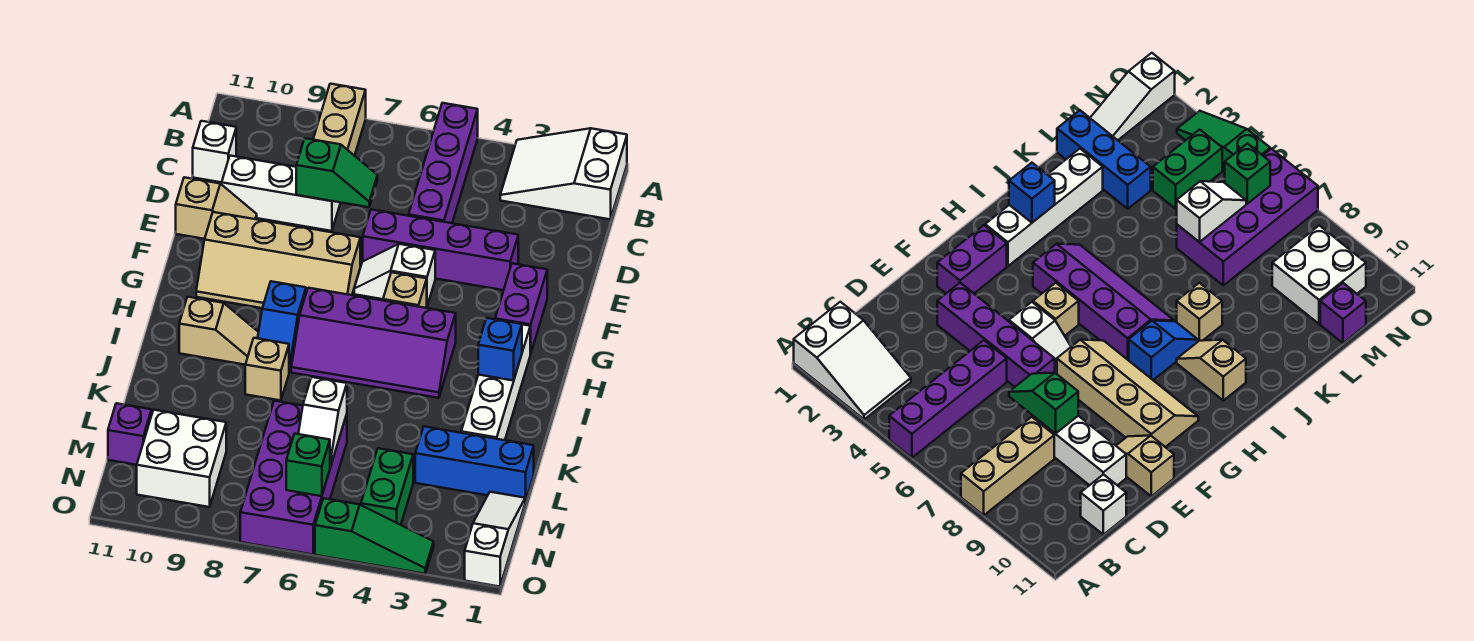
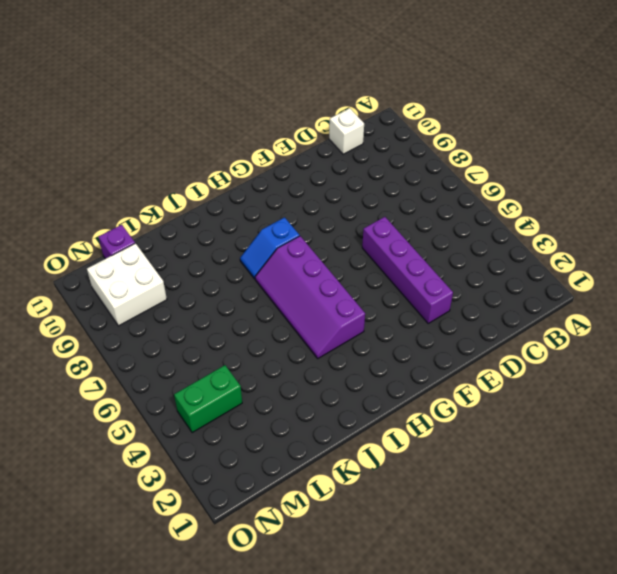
none -> white slope A1:B3 level 1 top 1
none -> purple brick A5:D5 level 1
none -> tan brick A8:C8 level 1

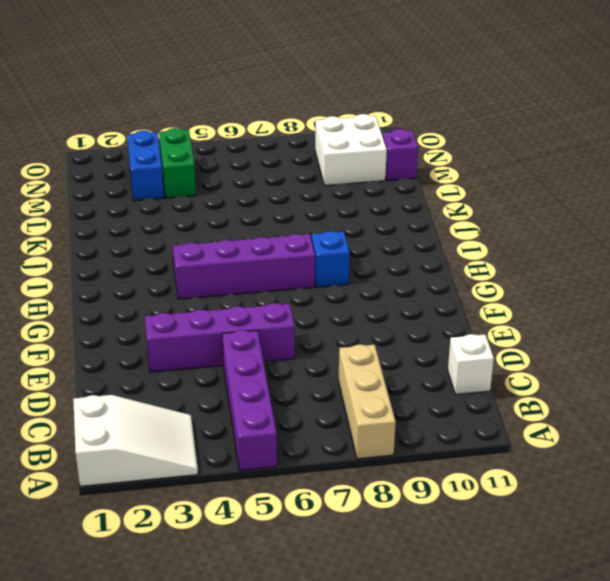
blue brick M3:N3 level 1 -> none
none -> white brick D8:D10 level 1
none -> tan slope E10:E11 level 1 top 11
none -> purple brick F2:G2 level 1

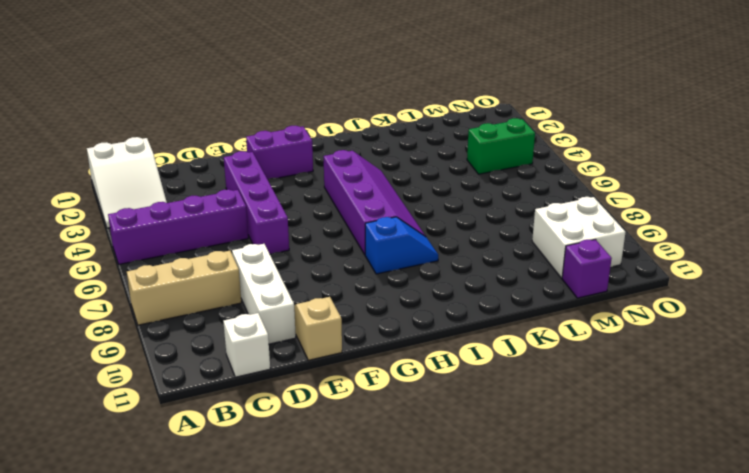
none -> white slope F5:F6 level 1 top 5
none -> tan slope F7:G10 level 1 top F
none -> tan brick G5 level 1

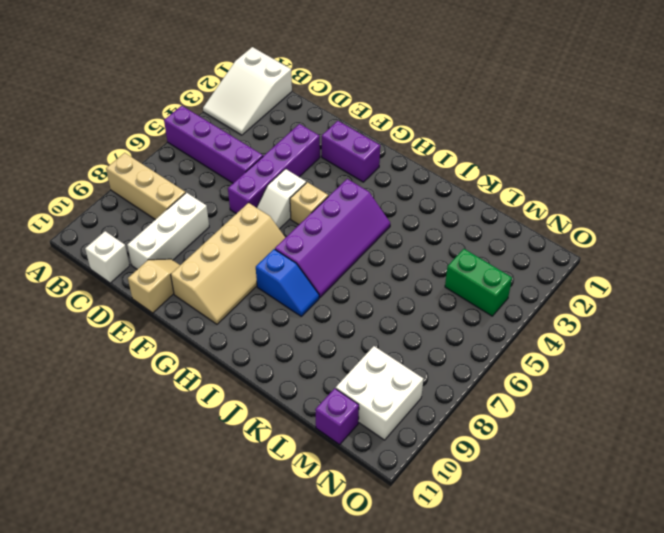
none -> white brick H2:K2 level 1
none -> tan slope I9:I10 level 1 top 10
none -> tan brick J8 level 1

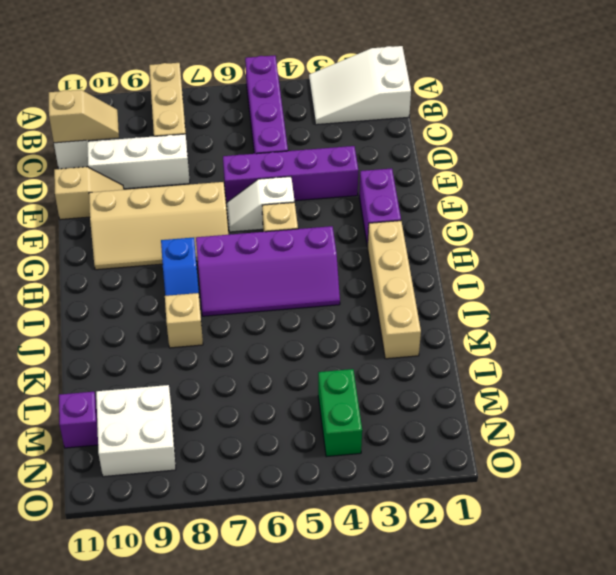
tan slope C10:C11 level 2 top 11 -> tan slope I9:I10 level 1 top 10
tan brick H2:K2 level 1 -> white brick H2:K2 level 1
none -> blue brick L1:L3 level 1
none -> purple brick L6:O7 level 1
none -> white slope M1:O1 level 1 top O

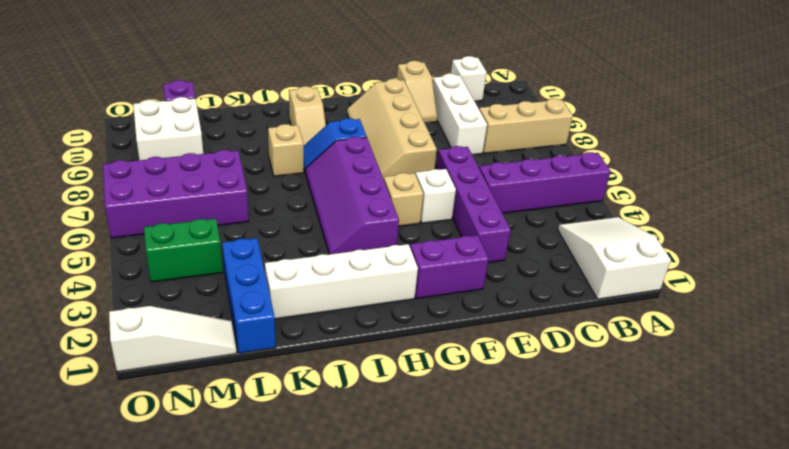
none -> green slope O3:O5 level 1 top 5
none -> green slope D7:D8 level 2 top 8
none -> blue brick I2 level 2

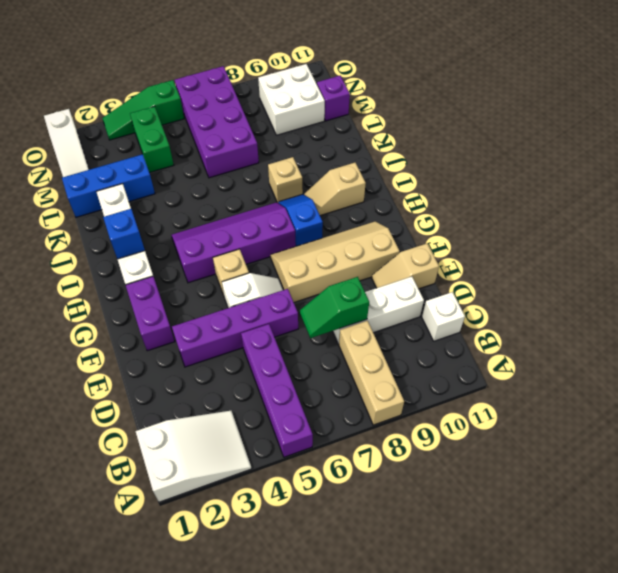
none -> white slope L6:M6 level 2 top L
none -> green brick N6 level 2

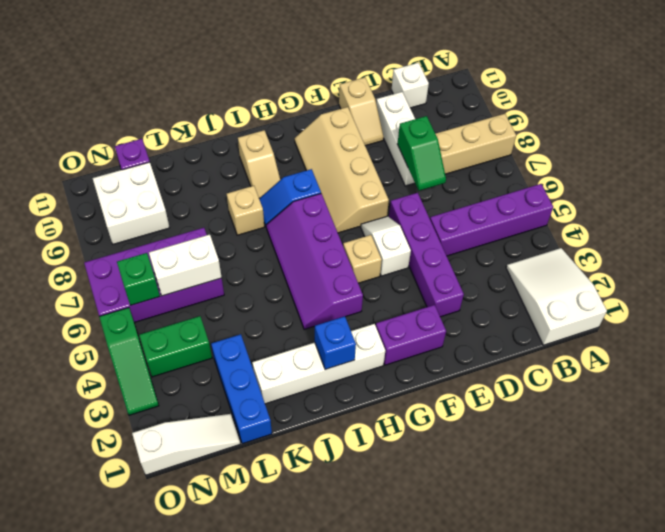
white brick L6:M6 level 2 -> white slope L6:M6 level 2 top L

